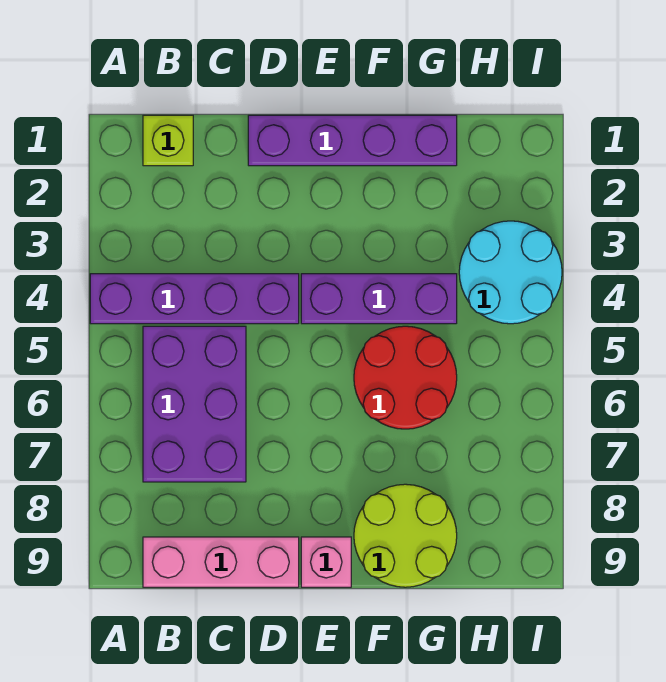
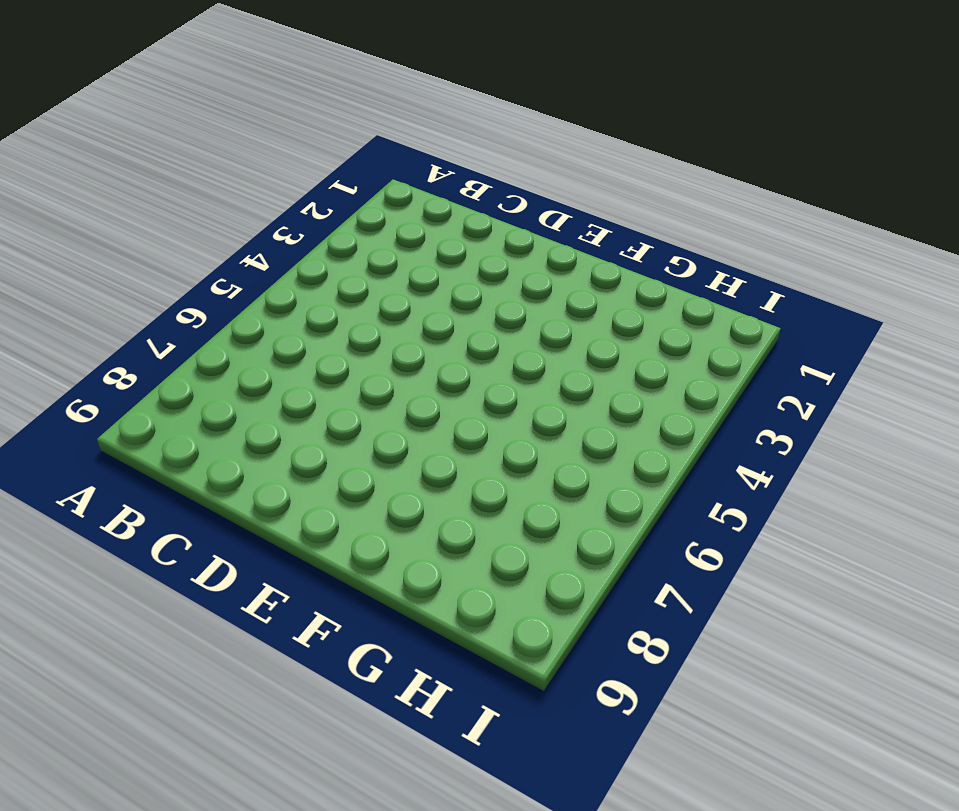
none -> purple brick A4:D4 level 1
none -> lime brick B1 level 1

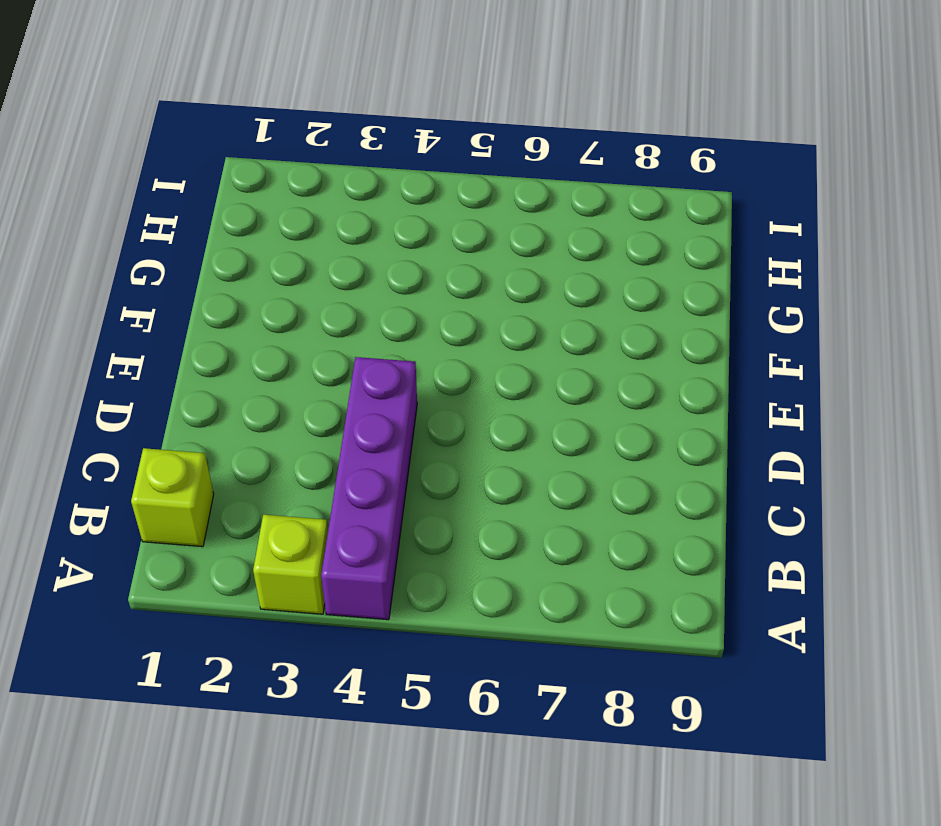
lime brick A3 level 1 -> none
none -> purple brick B5:C7 level 1
none -> pink brick B9:D9 level 1

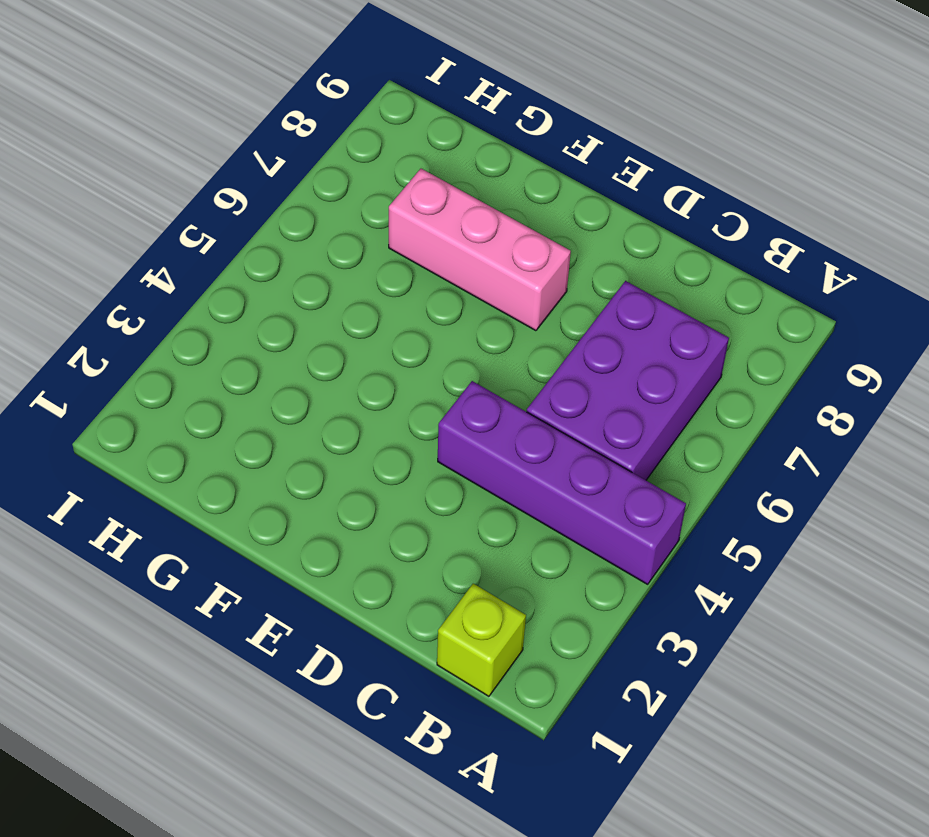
pink brick E7:G7 level 1 -> pink brick B9:D9 level 1
none -> purple brick D1:G1 level 1
none -> purple brick E4:G4 level 1

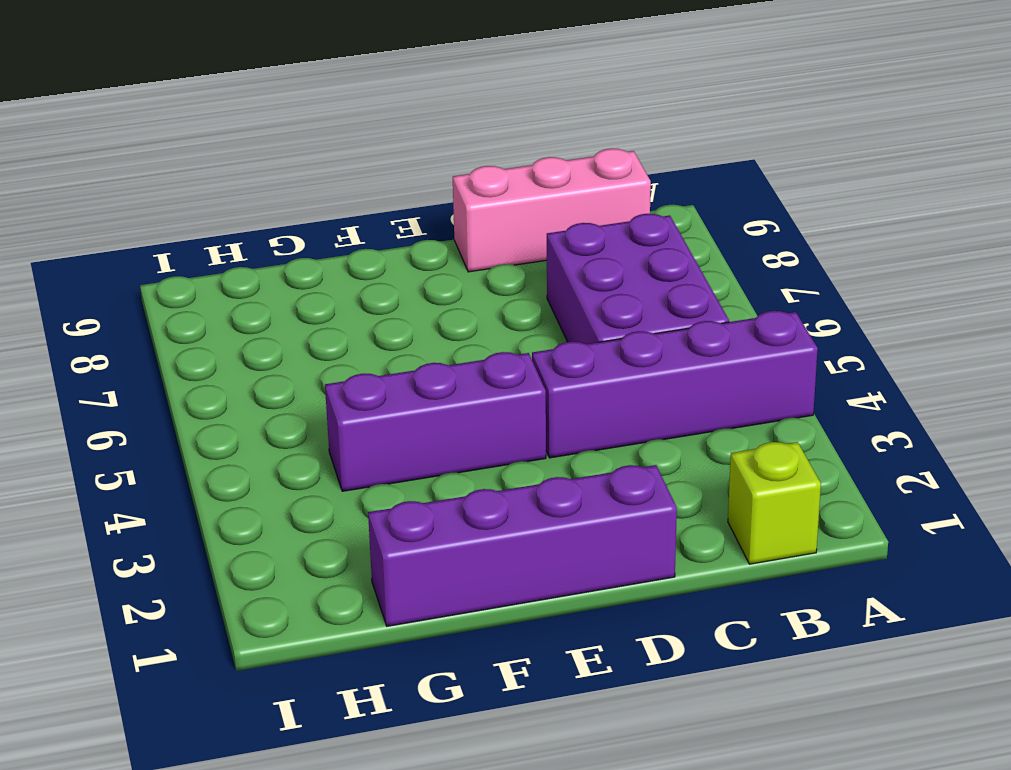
none -> pink brick E9 level 1
none -> red round brick F5:G6 level 1

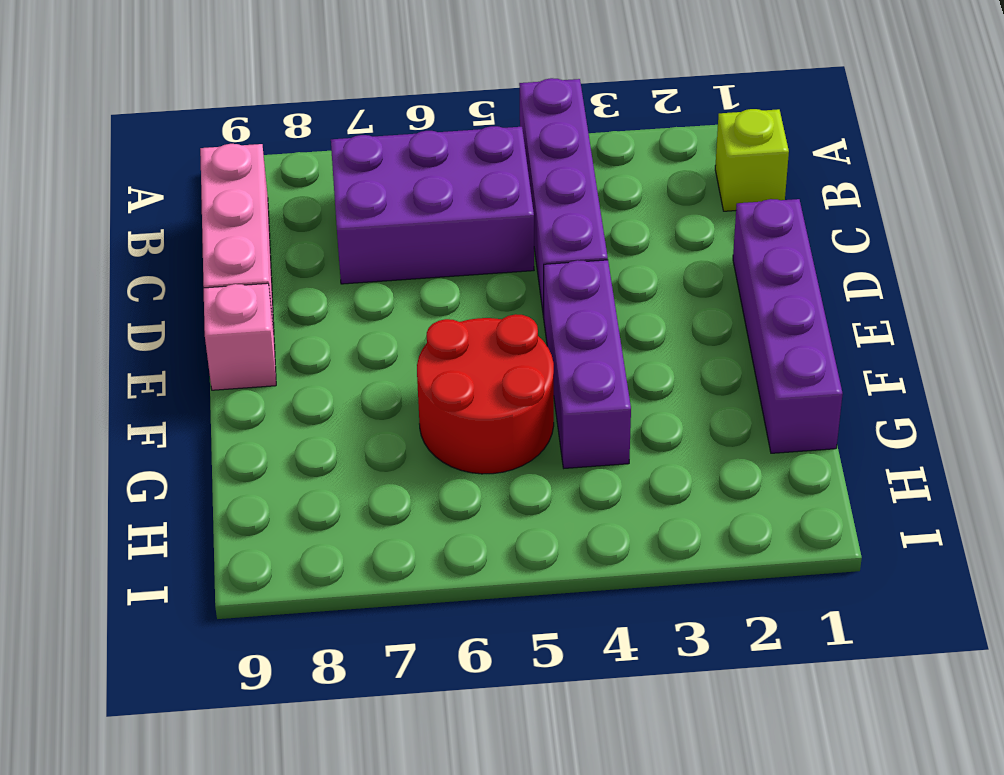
none -> lime round brick F8:G9 level 1
none -> cyan round brick H3:I4 level 1

